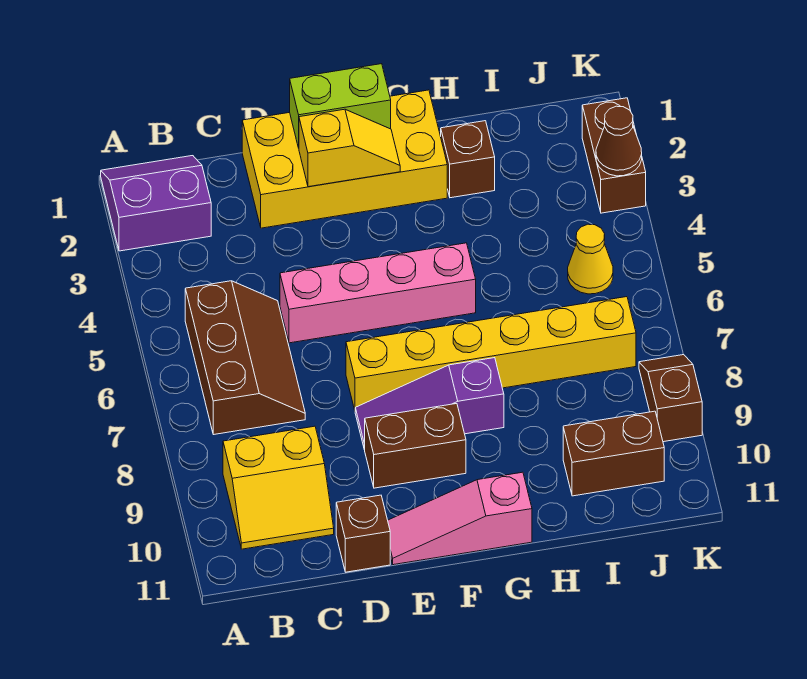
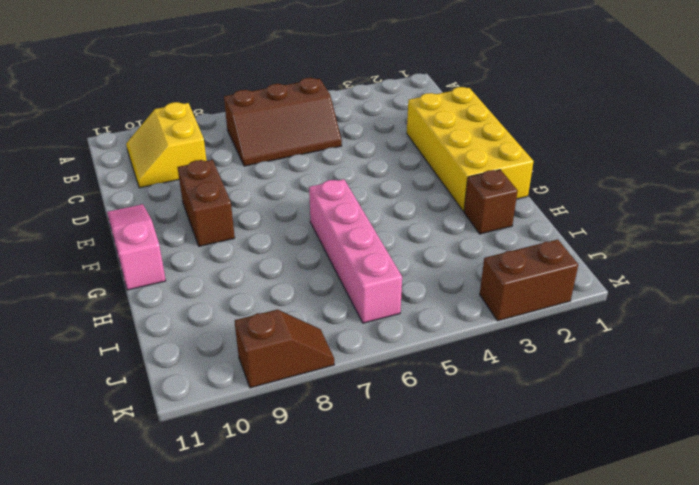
pink brick G6:J6 level 1 -> pink brick D5:G5 level 1
none -> purple slope A1:B2 level 1 top 2
none -> brown brick D11 level 1
none -> yellow brick E7:J7 level 1

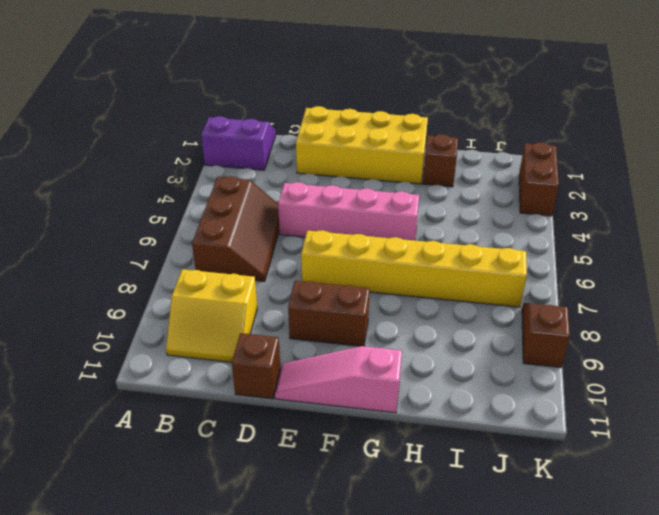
none -> purple slope E8:G8 level 1 top G
none -> brown brick I10:J10 level 1
none -> yellow cone J5 level 1

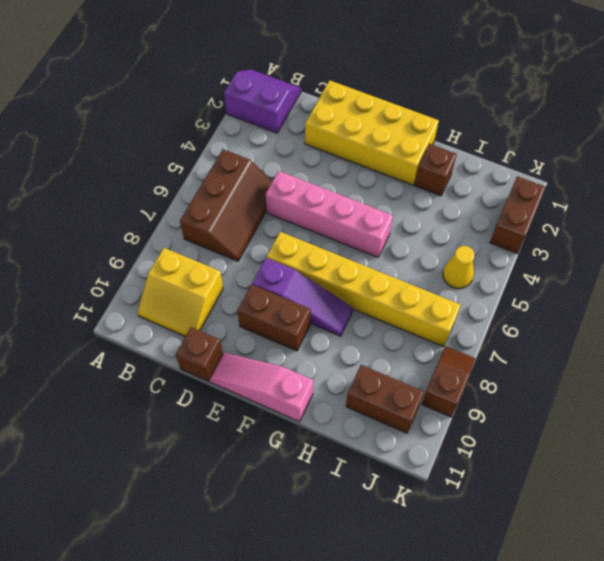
purple slope E8:G8 level 1 top E -> purple slope E8:G8 level 1 top G
none -> lime brick E1:F1 level 2
none -> yellow slope E2:F2 level 2 top E
none -> brown cone K3 level 2

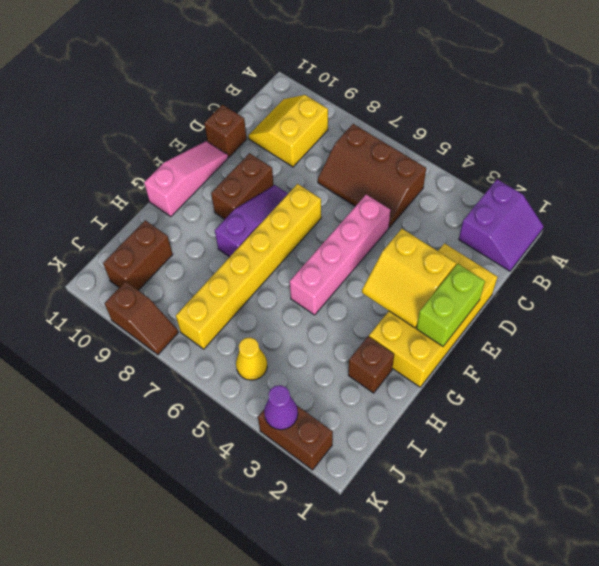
yellow slope E2:F3 level 2 top E -> yellow slope E2:F2 level 2 top E
purple cone K3 level 2 -> brown cone K3 level 2

